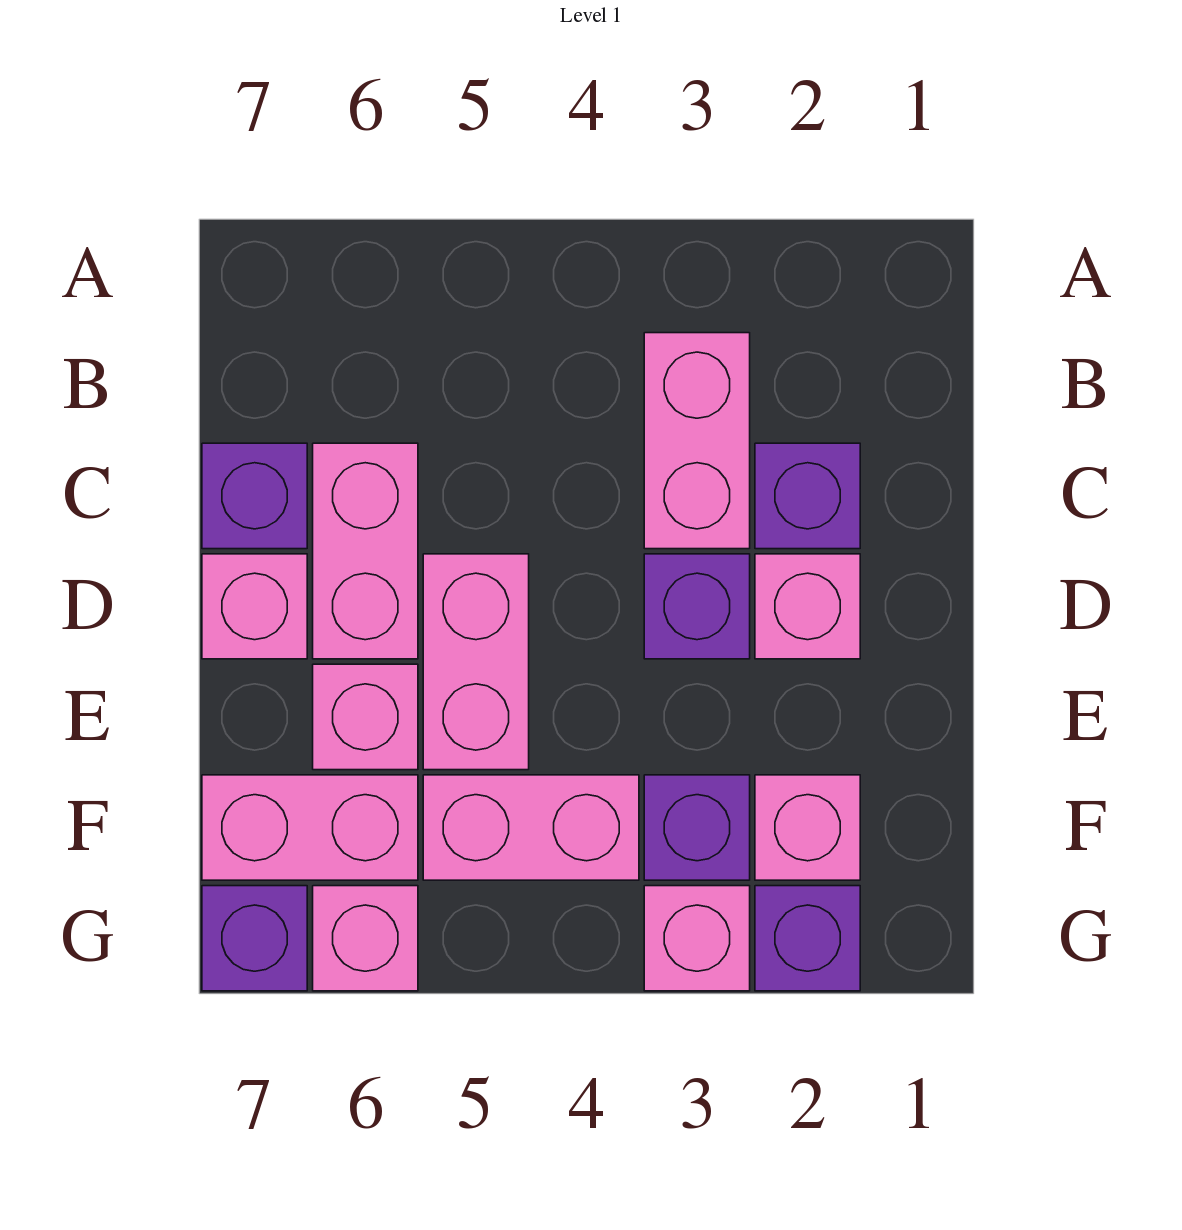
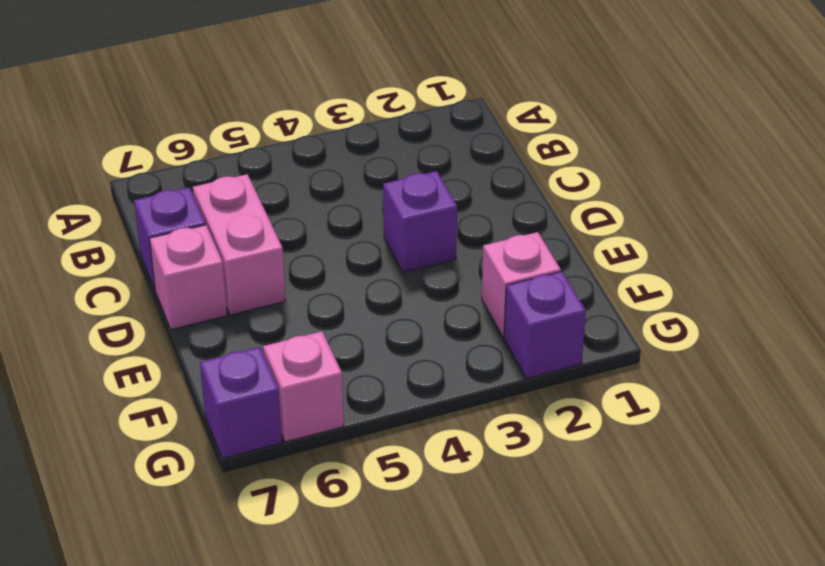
none -> pink brick B3:C3 level 1
none -> purple brick C2 level 1
none -> pink brick D2 level 1

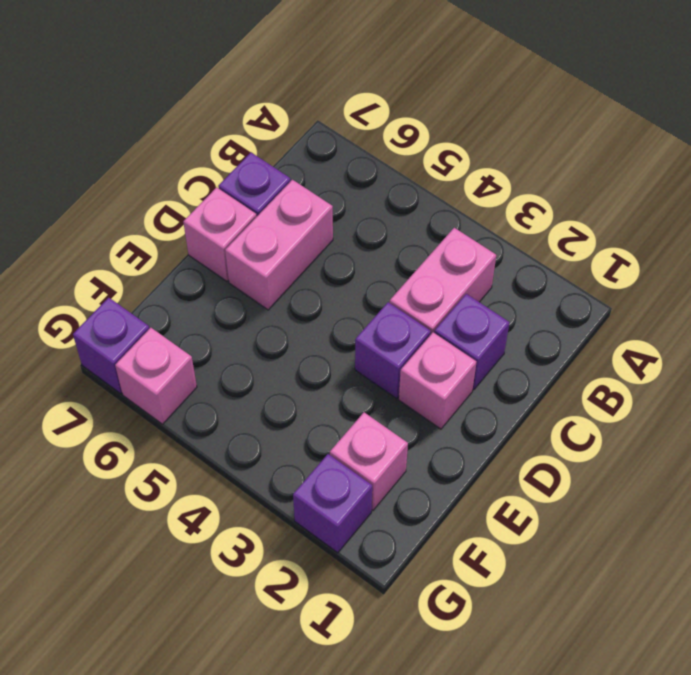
none -> pink brick D5:E5 level 1
none -> pink brick E6 level 1
none -> purple brick F3 level 1

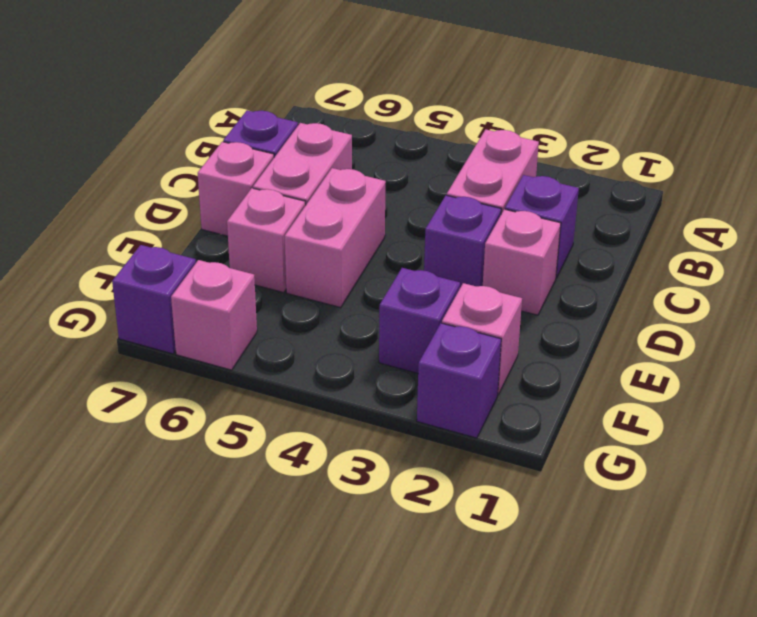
none -> pink brick F4:F5 level 1
none -> pink brick F6:F7 level 1
none -> pink brick G3 level 1

